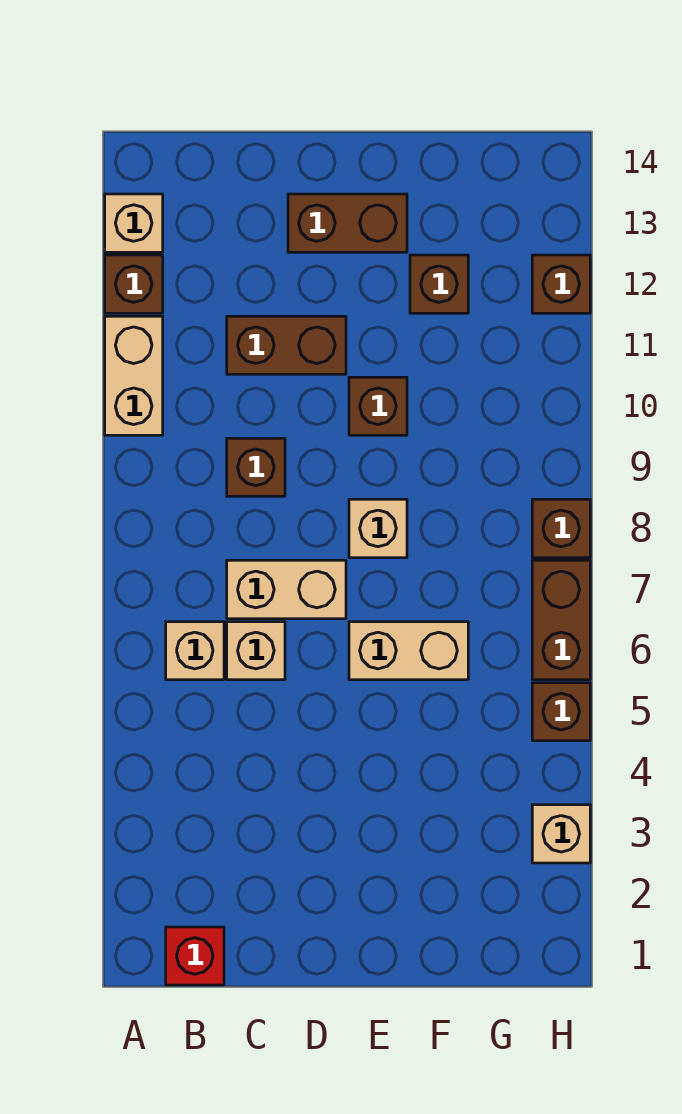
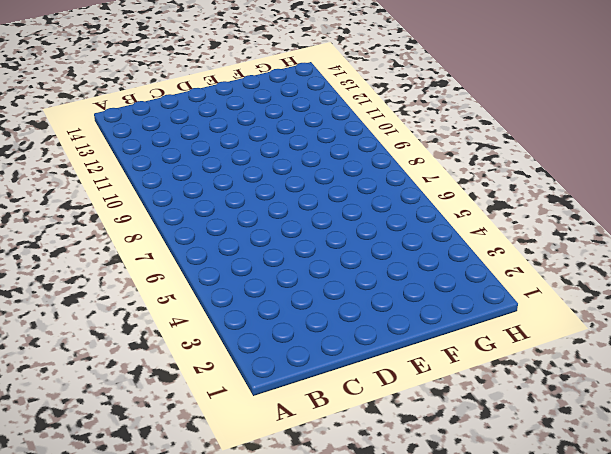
none -> tan brick A10:A11 level 1
none -> brown brick A12 level 1
none -> tan brick A13 level 1

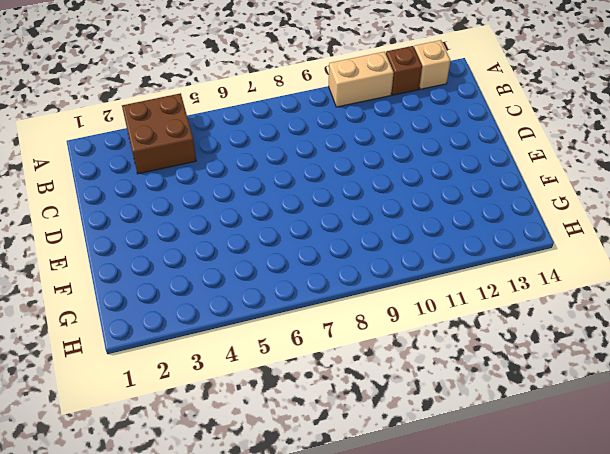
brown brick A3:B4 level 1 -> none
none -> red brick B1 level 1
none -> tan brick B6 level 1
none -> tan brick C6 level 1

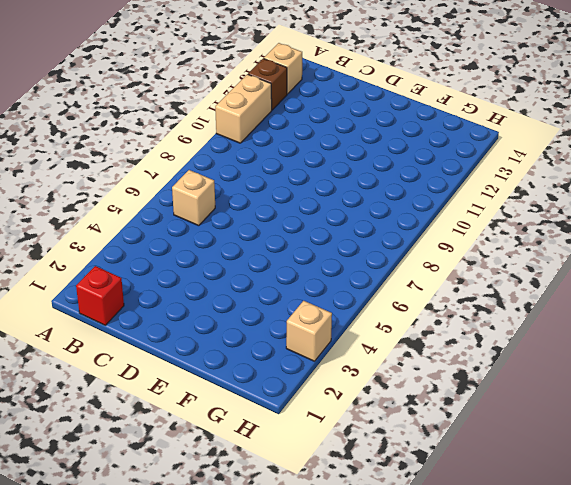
none -> tan brick C6 level 1
none -> tan brick C7:D7 level 1
none -> brown brick C9 level 1

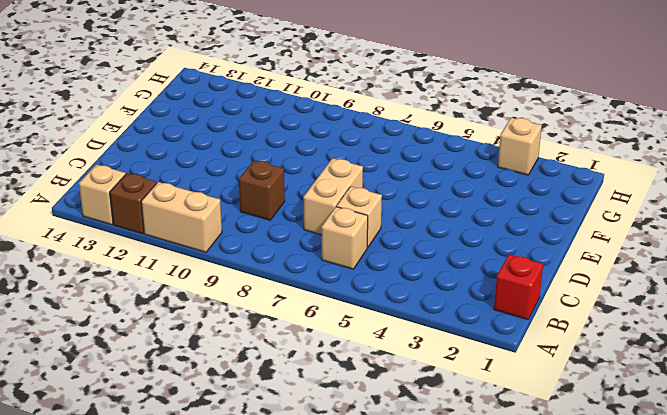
none -> brown brick C11:D11 level 1
none -> brown brick D13:E13 level 1
none -> tan brick E6:F6 level 1

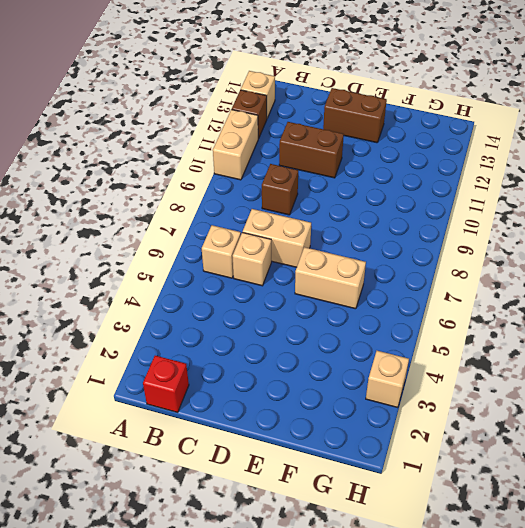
none -> tan brick E8 level 1
none -> brown brick E10 level 1
none -> brown brick F12 level 1

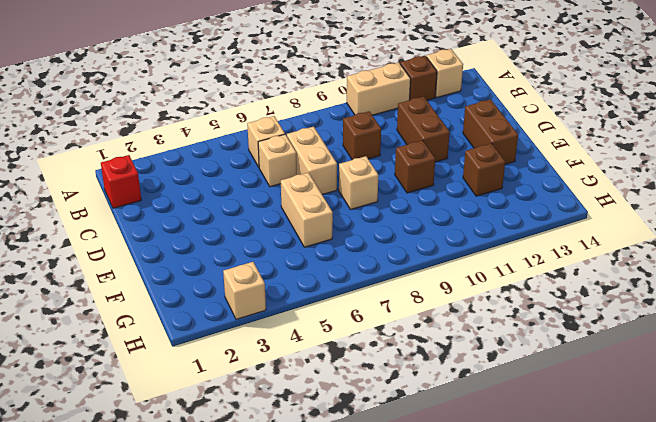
none -> brown brick H5 level 1
none -> brown brick H6:H7 level 1
none -> brown brick H8 level 1

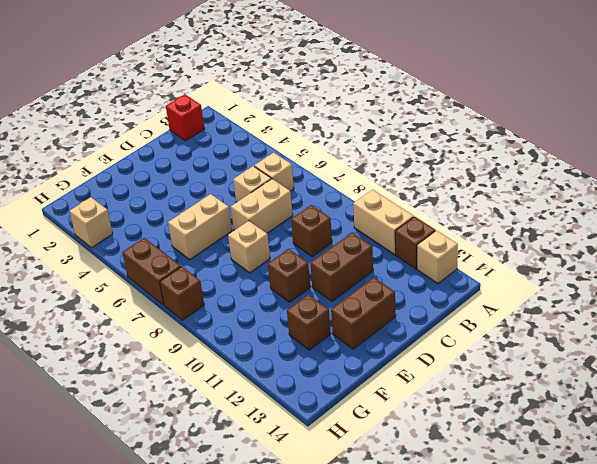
none -> brown brick H5 level 1
none -> brown brick H12 level 1

